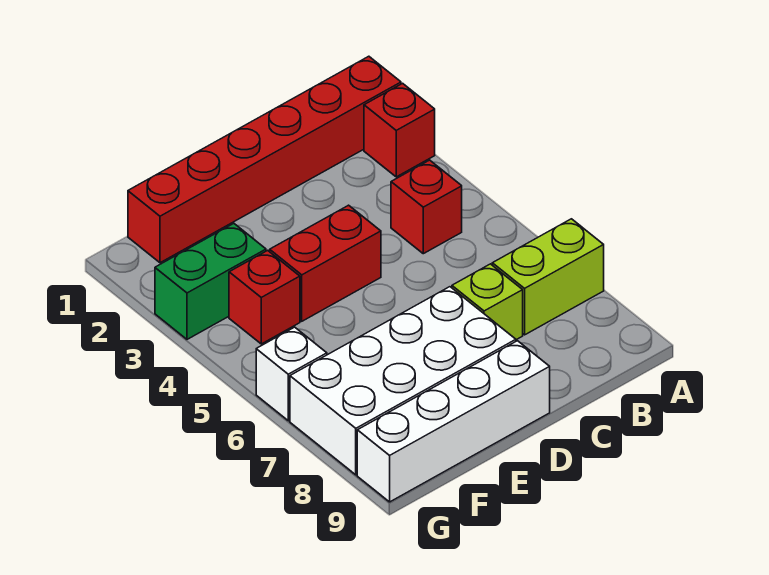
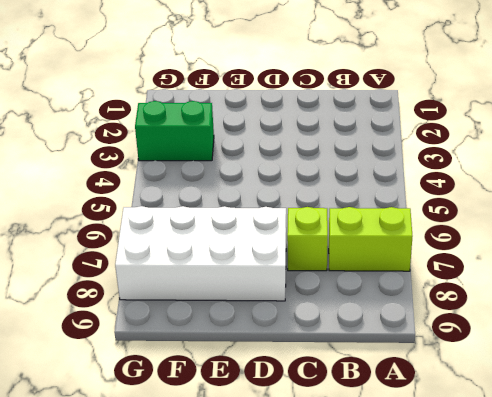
none -> red brick A1:F1 level 1
none -> red brick A2 level 1

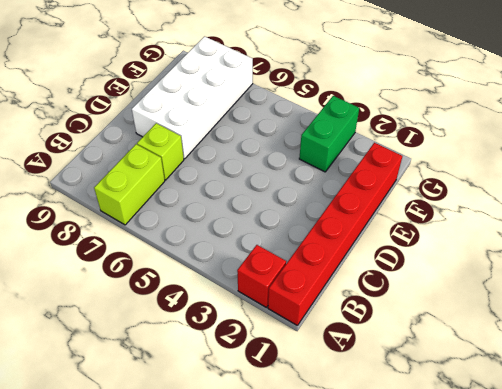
none -> red brick B4 level 1
none -> red brick D4:E4 level 1

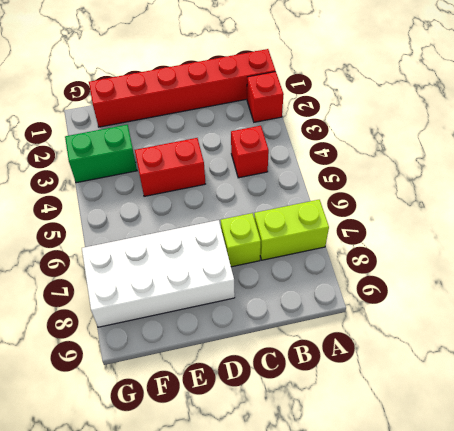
none -> white brick D9:G9 level 1
none -> red brick F4 level 1

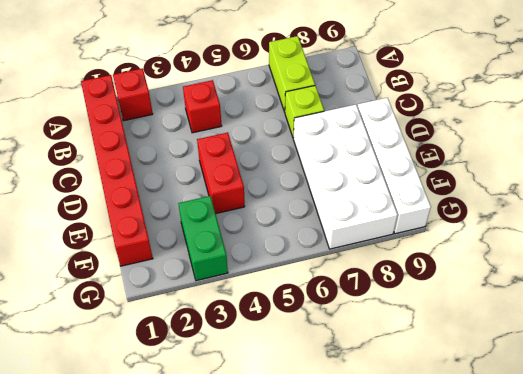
none -> red brick F4 level 1
none -> white brick G6 level 1

